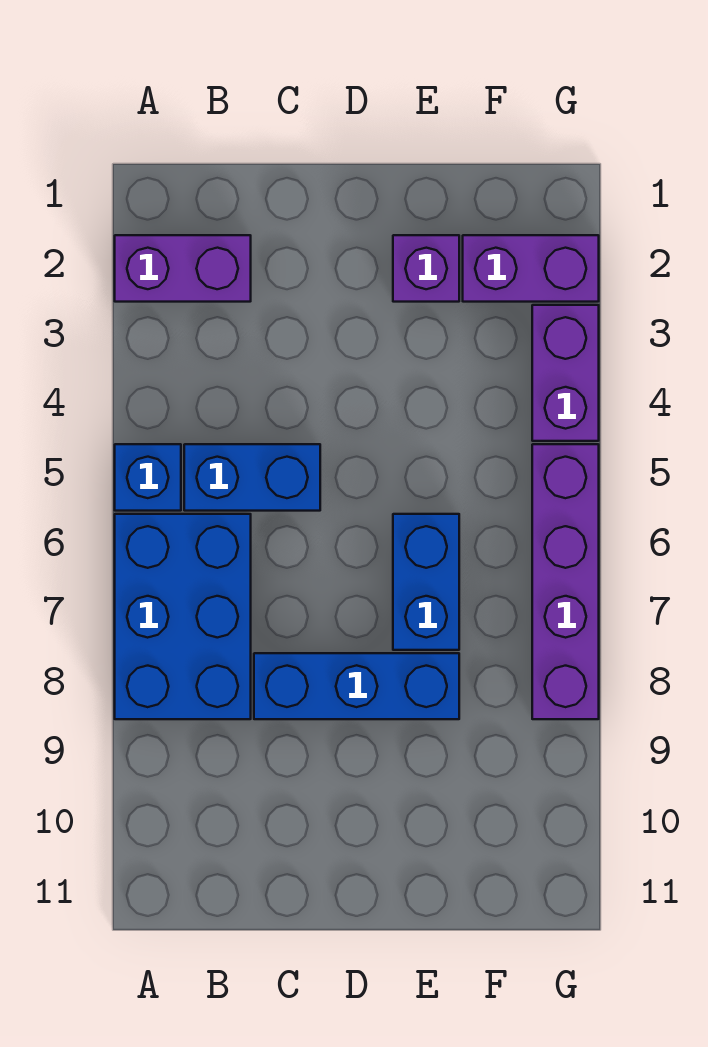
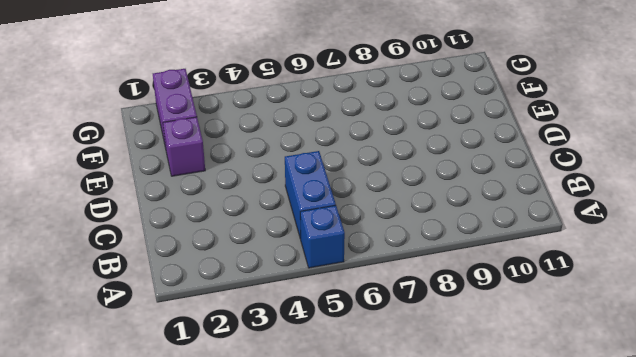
none -> purple brick A2:B2 level 1
none -> blue brick A6:B8 level 1

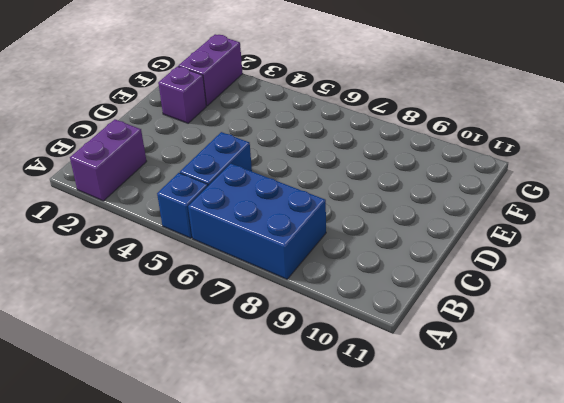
none -> blue brick C8:E8 level 1
none -> blue brick E6:E7 level 1

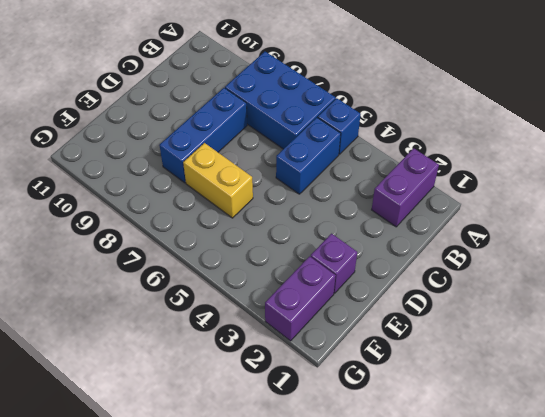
yellow brick E6:E7 level 1 -> blue brick E6:E7 level 1
none -> purple brick G3:G4 level 1
none -> purple brick G5:G8 level 1

